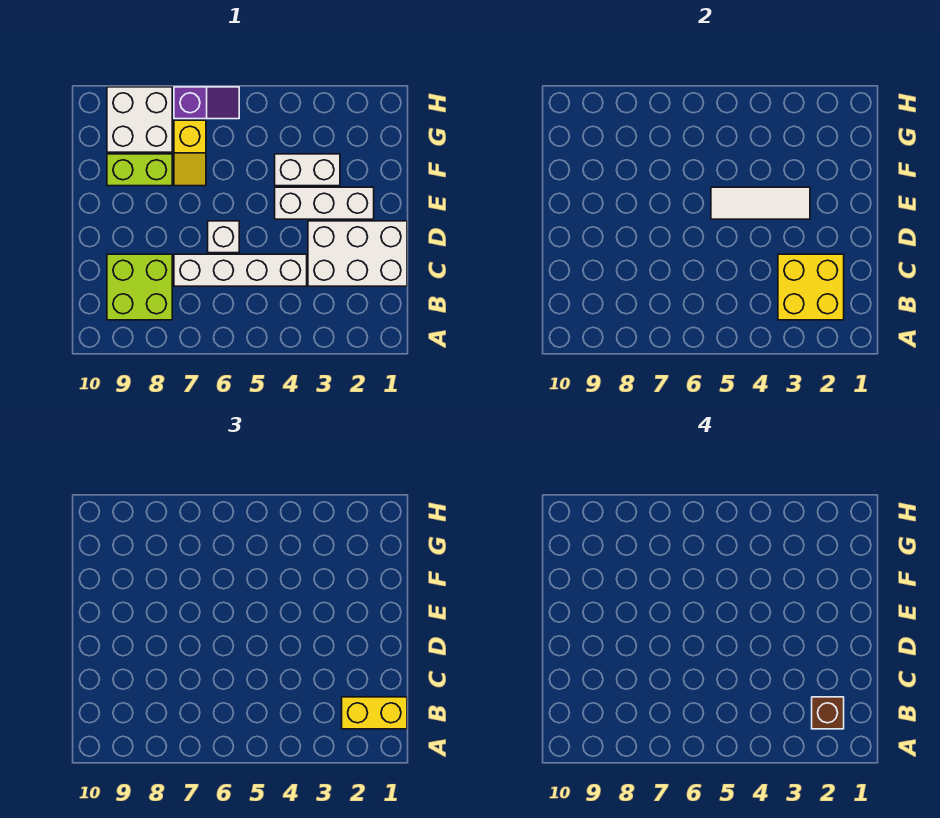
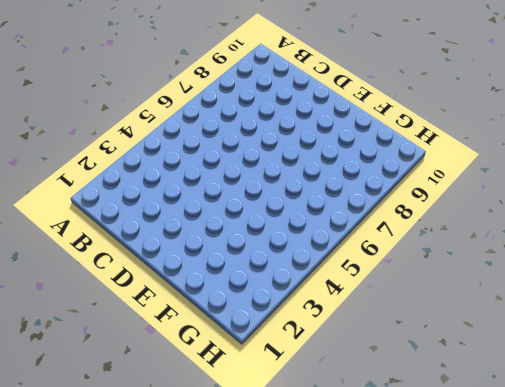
none -> lime brick B8:C9 level 1
none -> white brick C1:D3 level 1
none -> white brick C4:C7 level 1

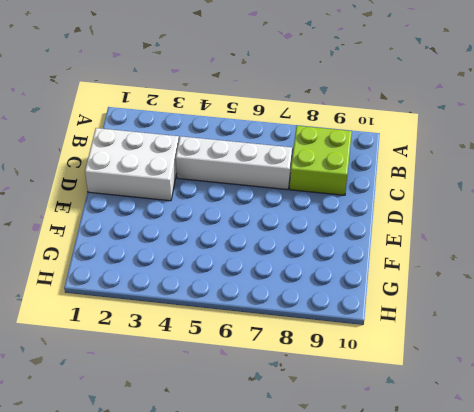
none -> white brick D6 level 1
none -> white brick E2:E4 level 1
none -> white brick F3:F4 level 1

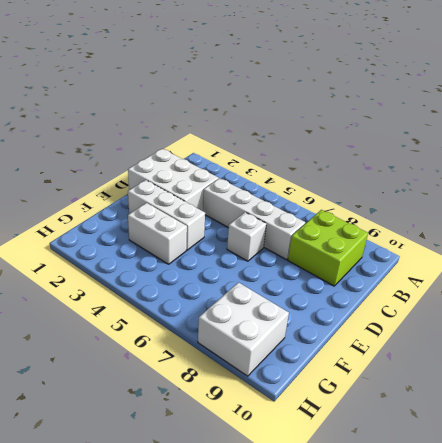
none -> yellow slope F7:G7 level 1 top G
none -> lime brick F8:F9 level 1
none -> purple slope H6:H7 level 1 top 7

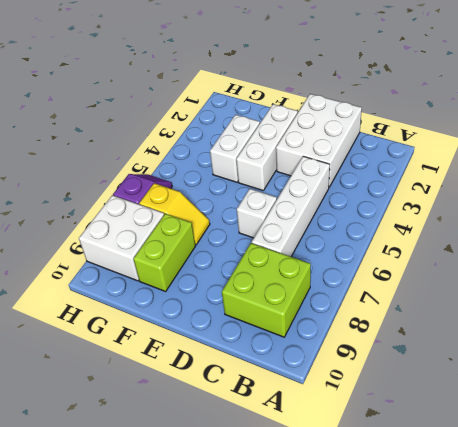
none -> yellow brick B2:C3 level 2
none -> white tile E3:E5 level 2
none -> yellow brick B1:B2 level 3

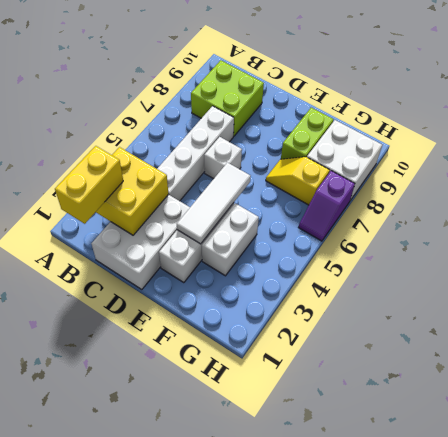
none -> brown brick B2 level 4

